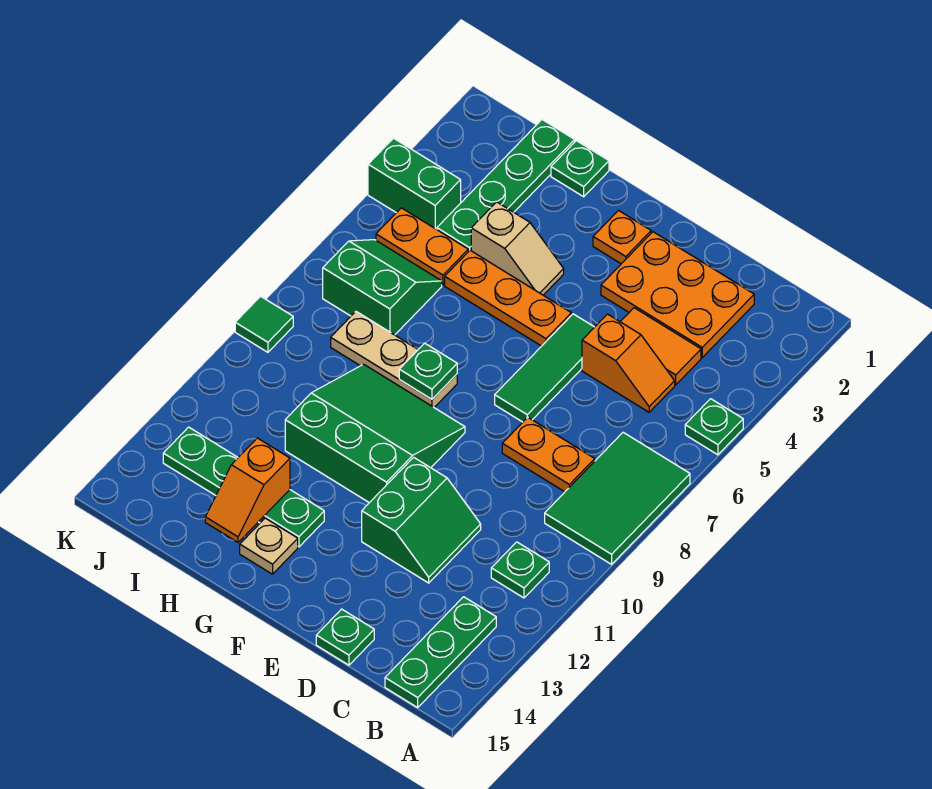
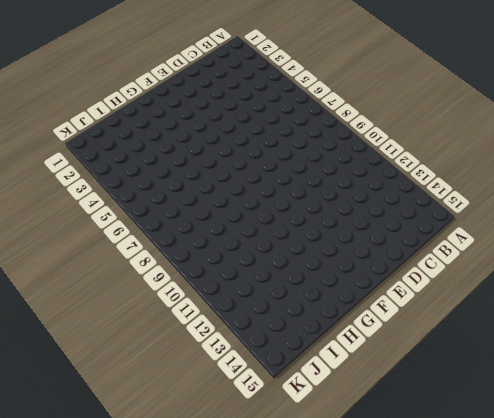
none -> green plate A5 level 1
none -> green tile A7:B9 level 1
none -> green plate B11 level 1

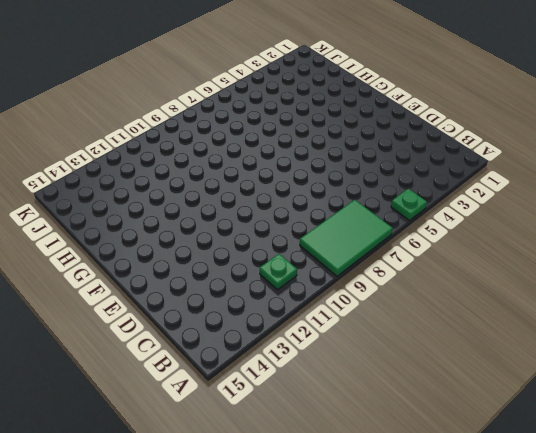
none -> green plate B13:B15 level 1
none -> orange plate C2:E3 level 1
none -> orange tile C4:D4 level 1

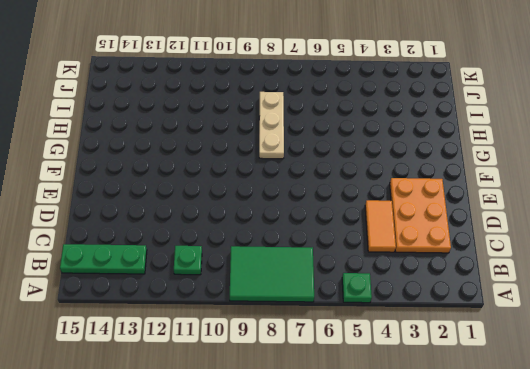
none -> orange slope C5:D5 level 1 top D
none -> orange plate C8:D8 level 1
none -> green slope D11:E12 level 1 top E

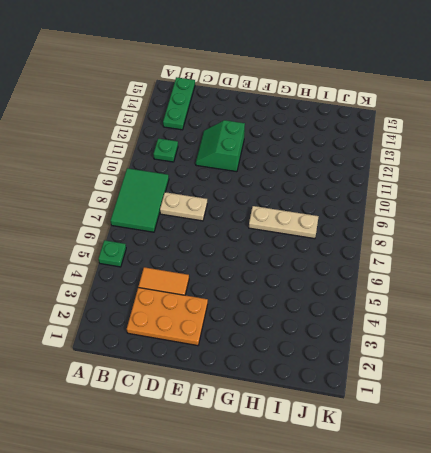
tan plate C8:D8 level 1 -> orange plate C8:D8 level 1
none -> orange slope C5:D5 level 1 top D
none -> green plate D15 level 1
none -> green tile E5:E7 level 1

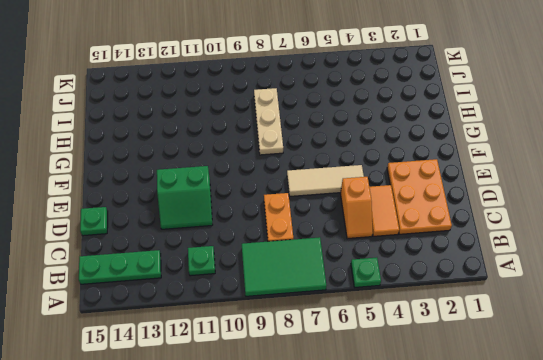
tan tile E5:E7 level 1 -> green tile E5:E7 level 1
none -> orange plate F2 level 1
none -> orange plate F5:H5 level 1
none -> green slope F9:H11 level 1 top 11

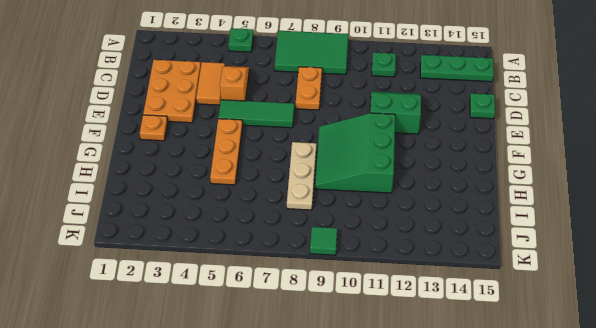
none -> tan slope G4:H4 level 1 top H
none -> green plate G13:J13 level 1
none -> tan plate G14 level 1

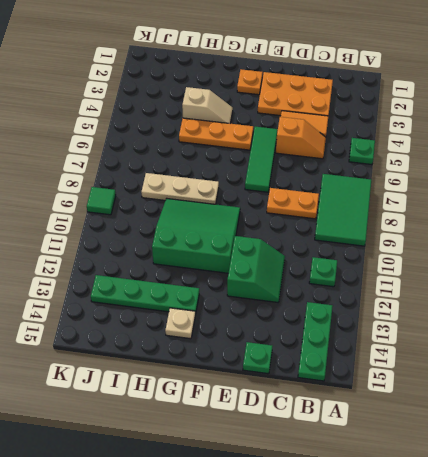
none -> green plate H1 level 1
none -> green plate I1:I4 level 1
none -> orange plate I5:J5 level 1

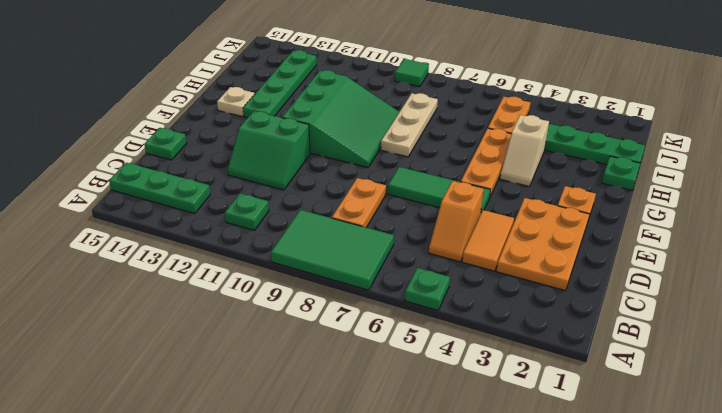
none -> green slope I6:J7 level 1 top 7
none -> green brick J4:K4 level 1
none -> green plate G8 level 2

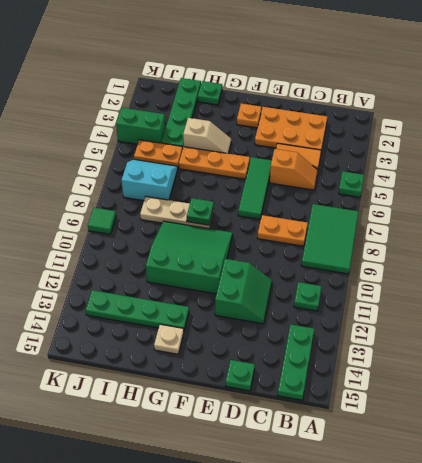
cyan slope I6:J7 level 1 top 7 -> green slope I6:J7 level 1 top 7
none -> orange slope H13:H14 level 2 top 13

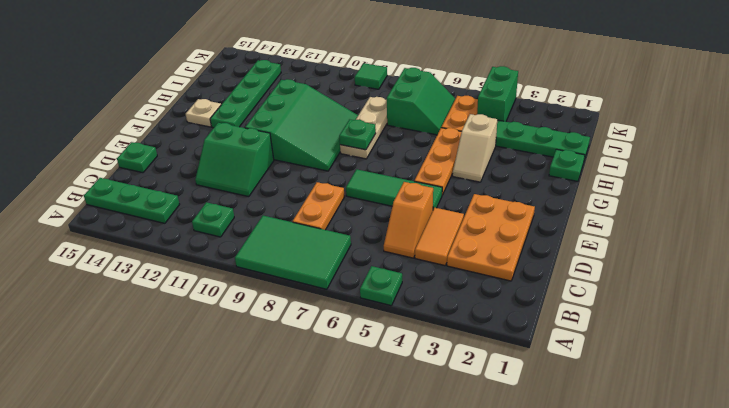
none -> orange plate F2 level 1
none -> orange slope H13:H14 level 2 top 13

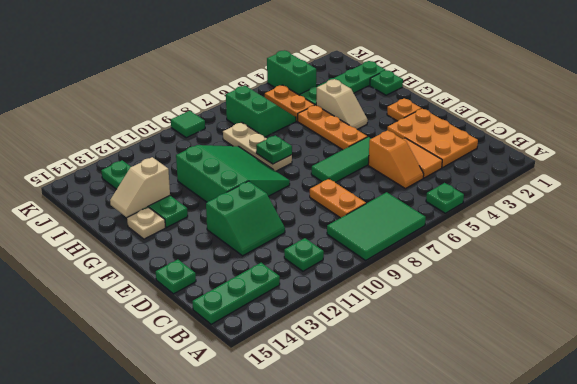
tan slope H13:H14 level 2 top 13 -> orange slope H13:H14 level 2 top 13

